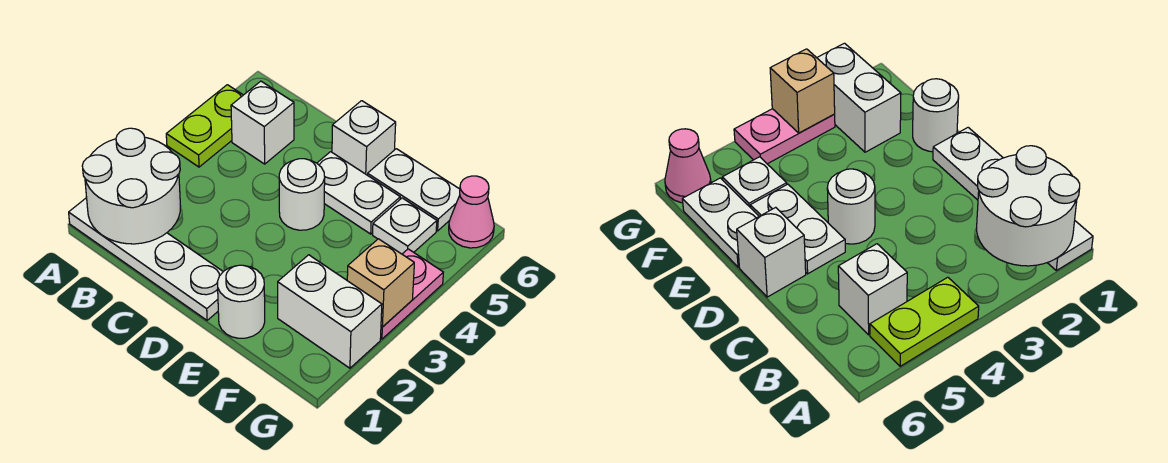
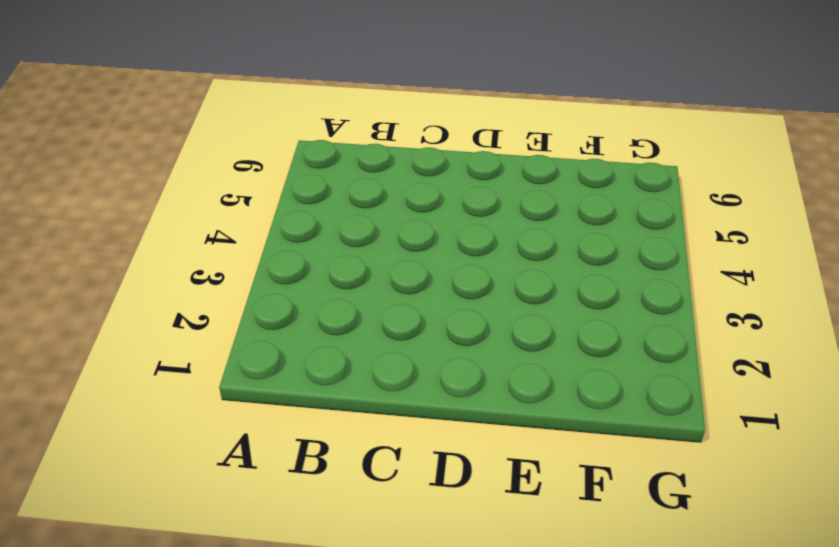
none -> white plate A1:D1 level 1
none -> lime plate A4:A5 level 1
none -> white brick B5 level 1

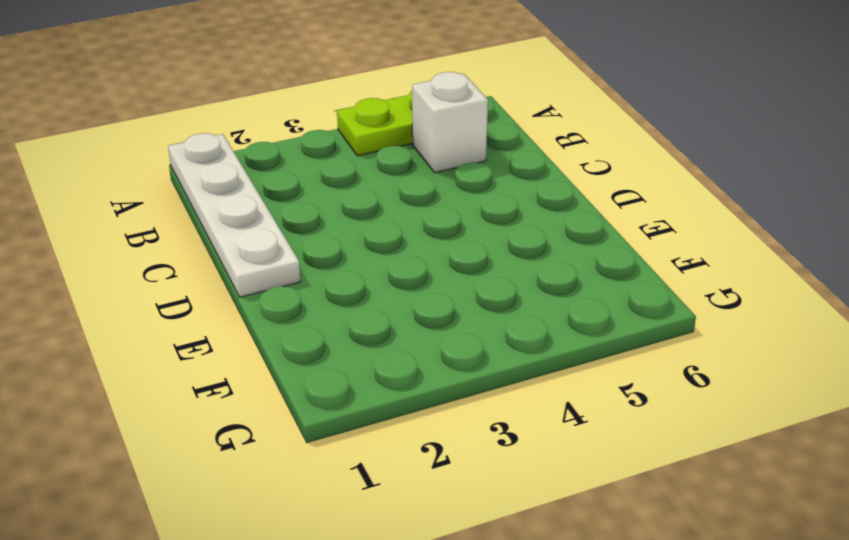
none -> white round brick D4 level 1
none -> white plate D5:E5 level 1
none -> white brick D6 level 1

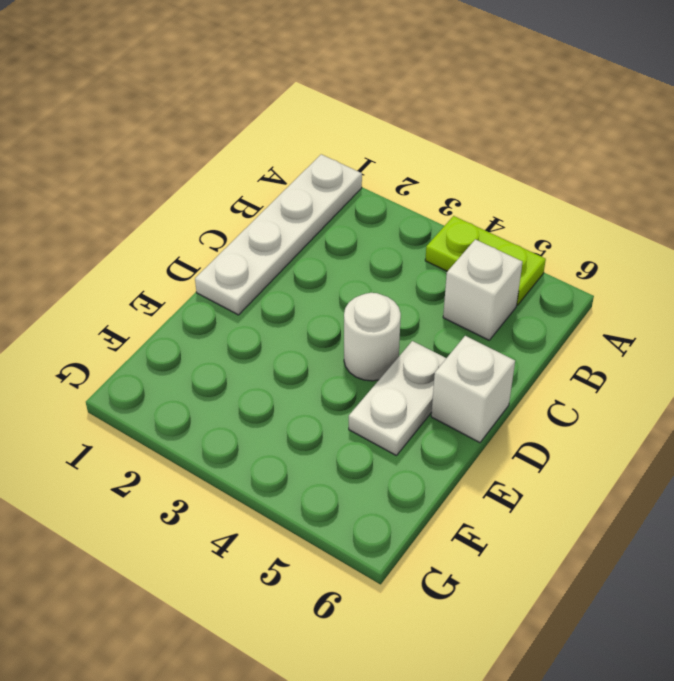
none -> white round brick E1 level 1
none -> white plate E6:F6 level 1
none -> white brick F2:G2 level 1

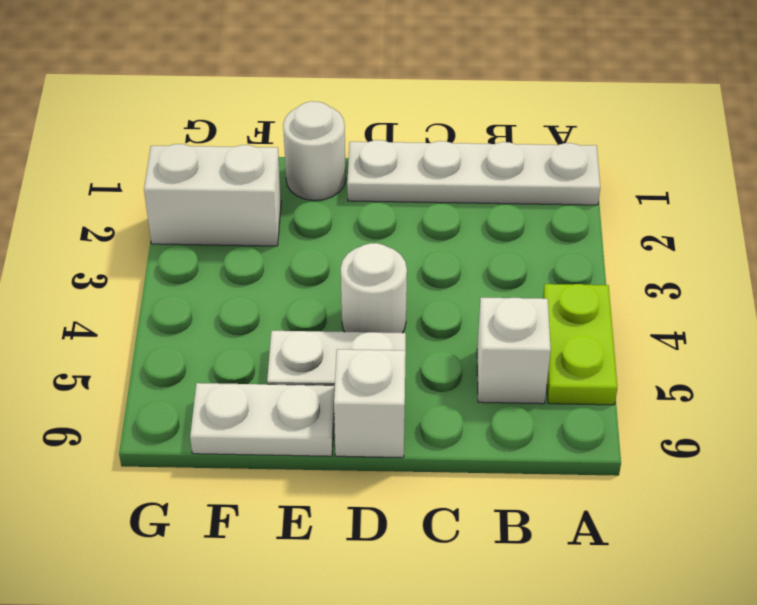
none -> white plate F5 level 1
none -> pink plate G3:G4 level 1
none -> pink cone G6 level 1

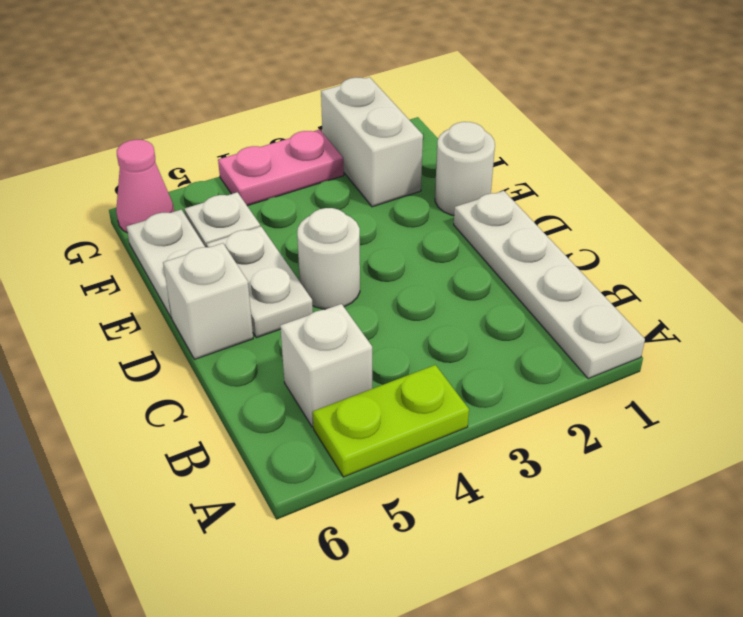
none -> white round brick A1:B2 level 2
none -> tan brick G3 level 2

